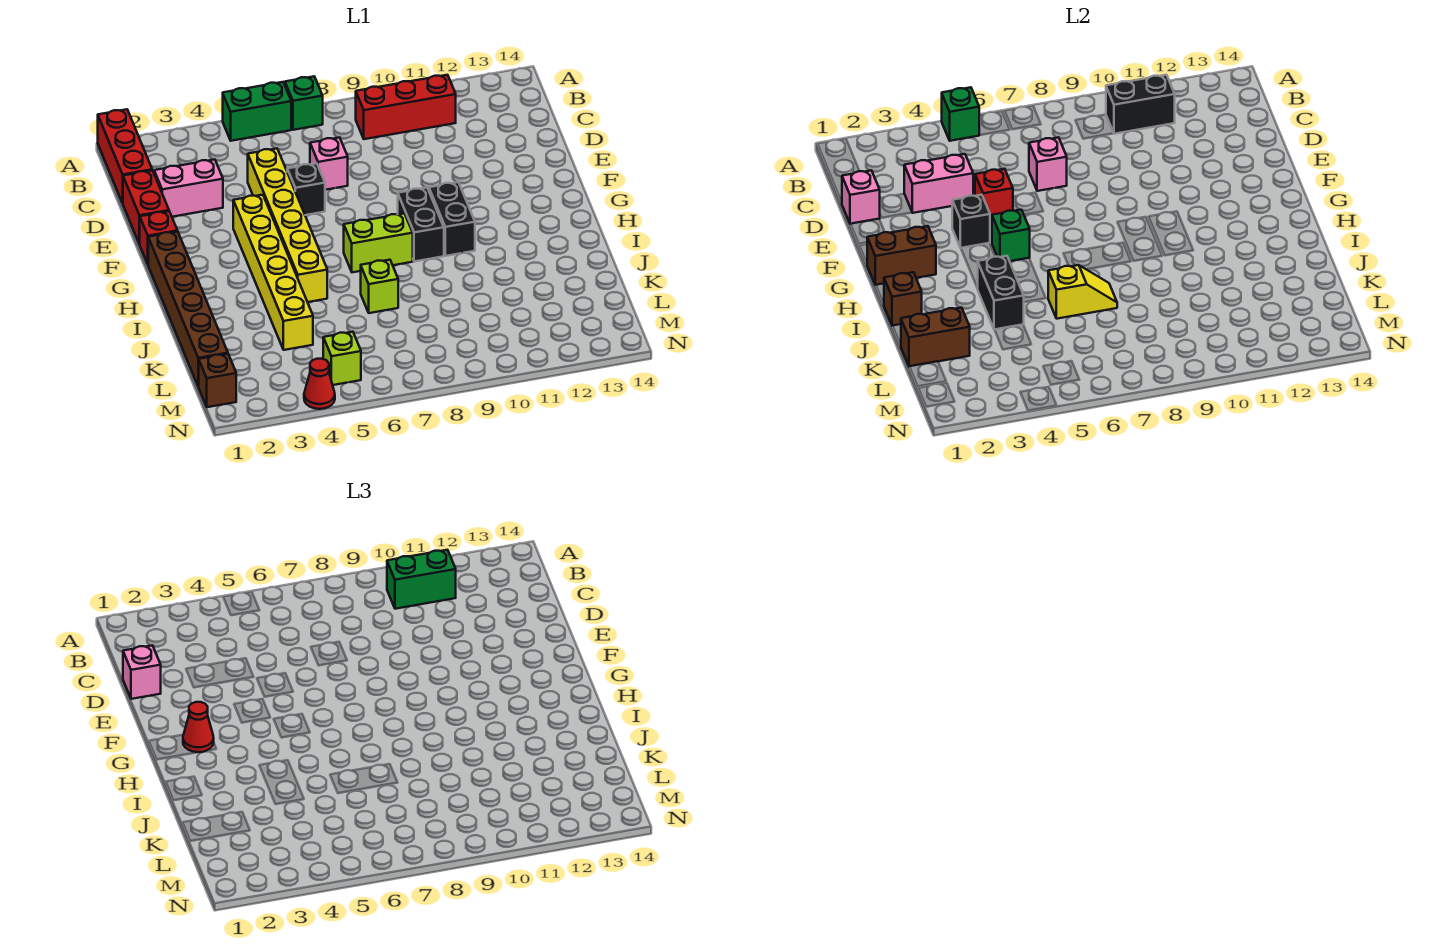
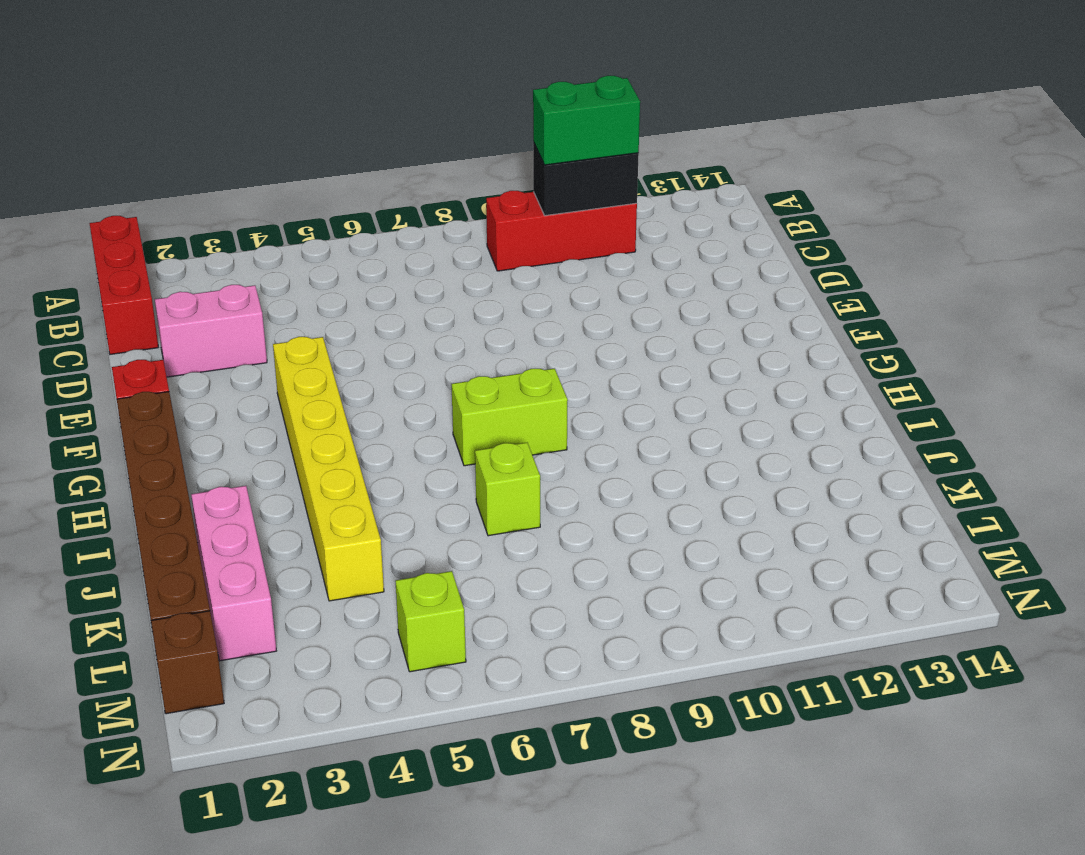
pink brick J2:L2 level 1 -> none
none -> green brick A5:A6 level 1
none -> green brick A7 level 1
none -> red brick D1:E1 level 1
none -> yellow brick D5:I5 level 1

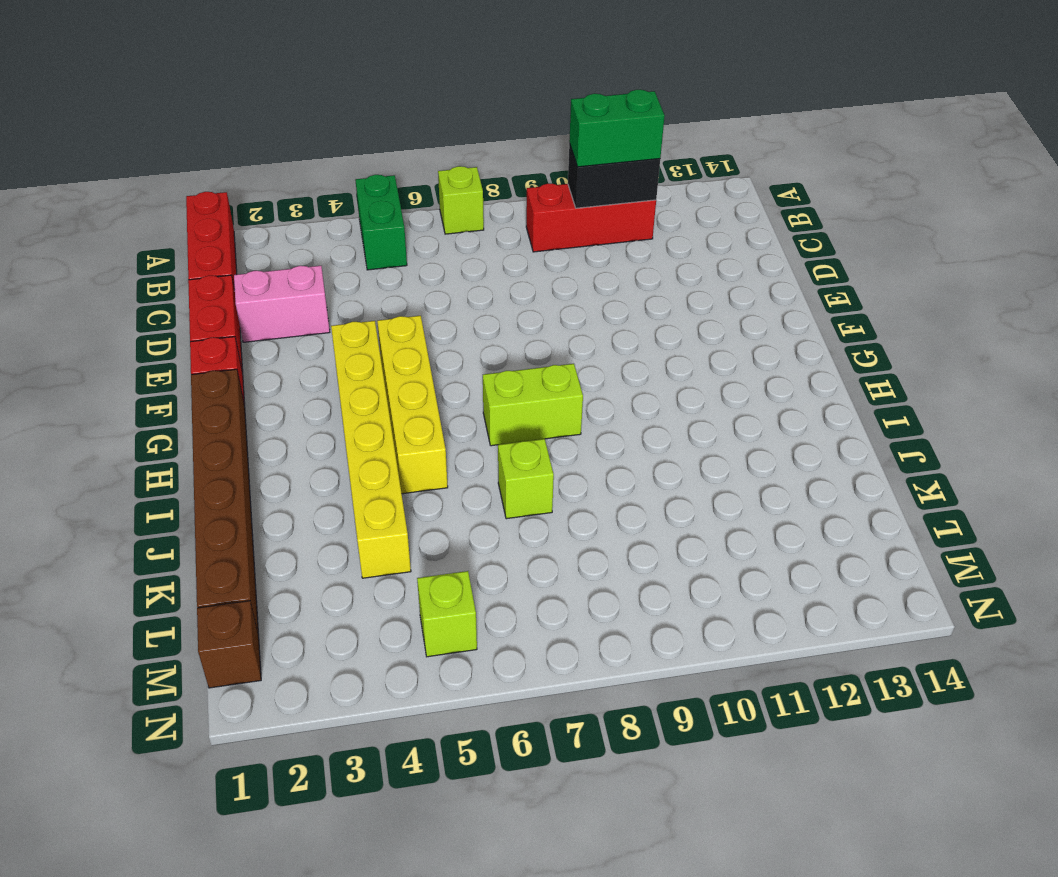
green brick A5:B5 level 1 -> green brick A5:A6 level 1
lime brick A7 level 1 -> green brick A7 level 1
yellow brick F5:I5 level 1 -> yellow brick D5:I5 level 1
none -> pink brick D7 level 1
none -> black brick E6 level 1
none -> black brick G9:H9 level 1
none -> black brick G10:H10 level 1

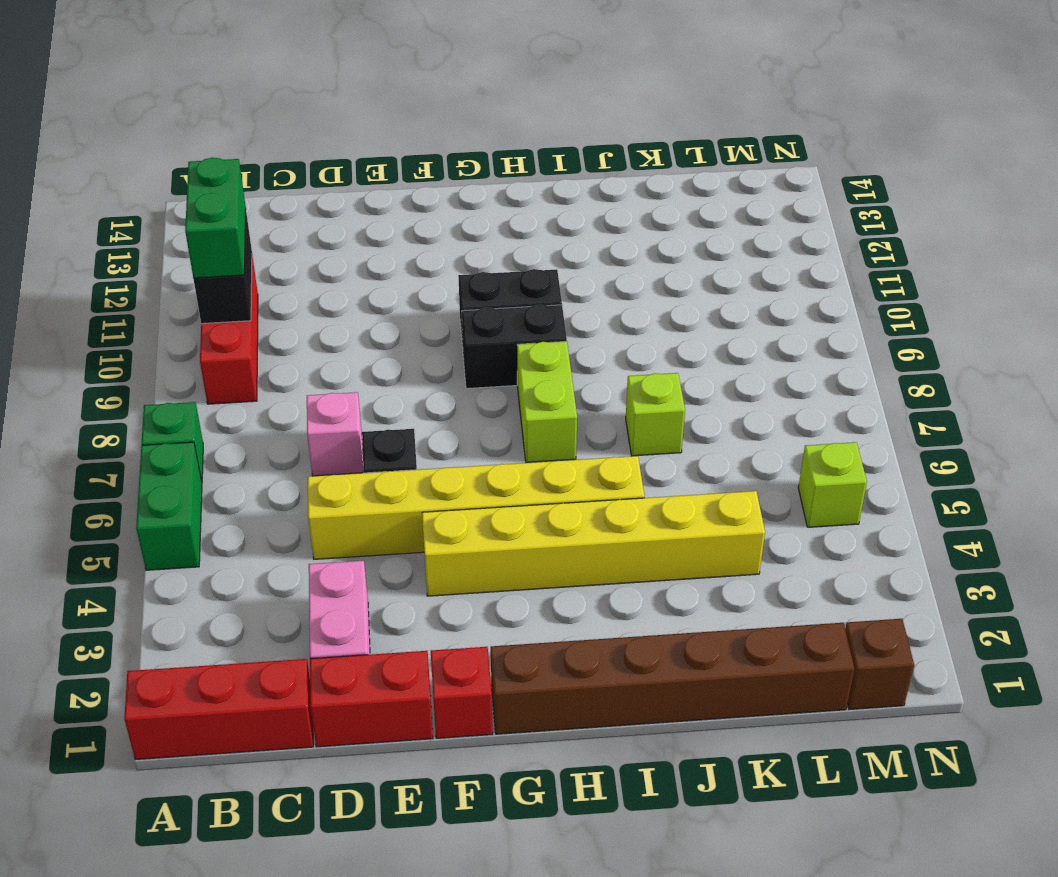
none -> red cone N4 level 1
none -> green brick A5 level 2
none -> pink brick D1 level 2
none -> pink brick D3:D4 level 2

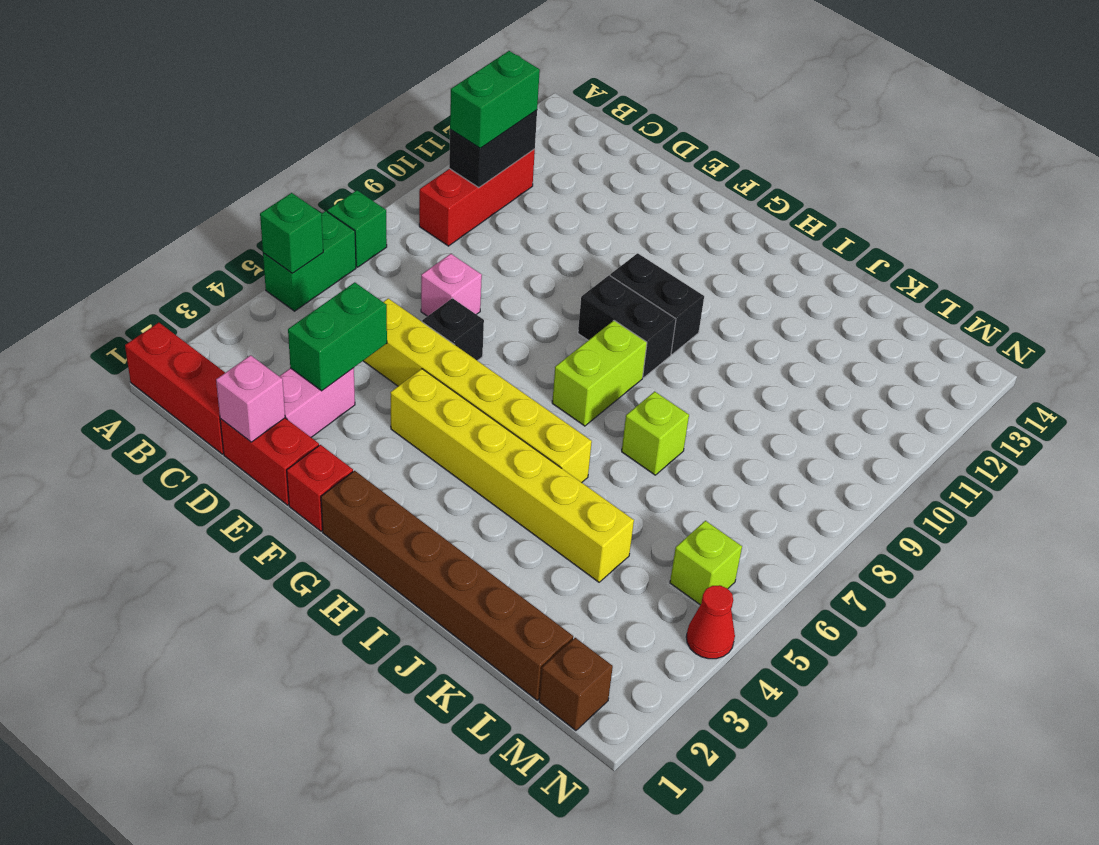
green brick D3:D4 level 2 -> pink brick D3:D4 level 2
none -> pink brick D7 level 2
none -> red brick E5 level 2
none -> black brick F4 level 2
none -> brown brick G1:G2 level 2

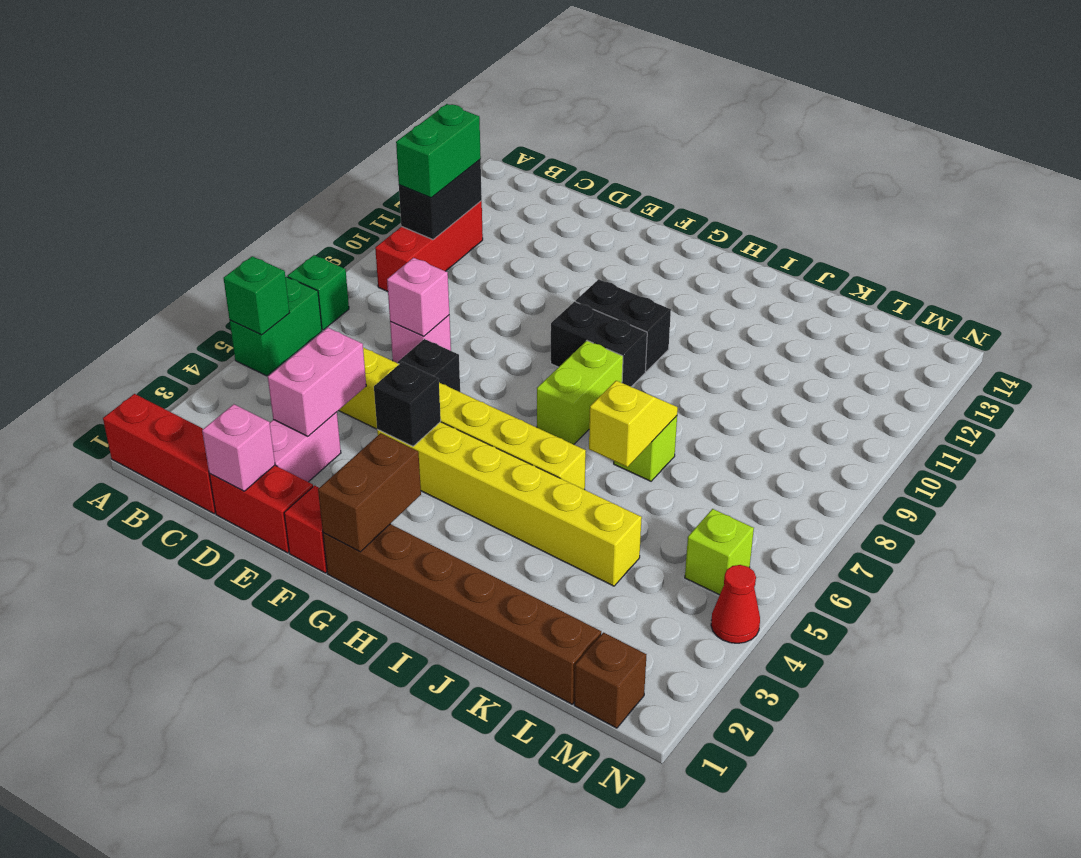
none -> red brick E5 level 2
none -> green brick G5 level 2
none -> brown brick I1 level 2
none -> black brick I4:J4 level 2

